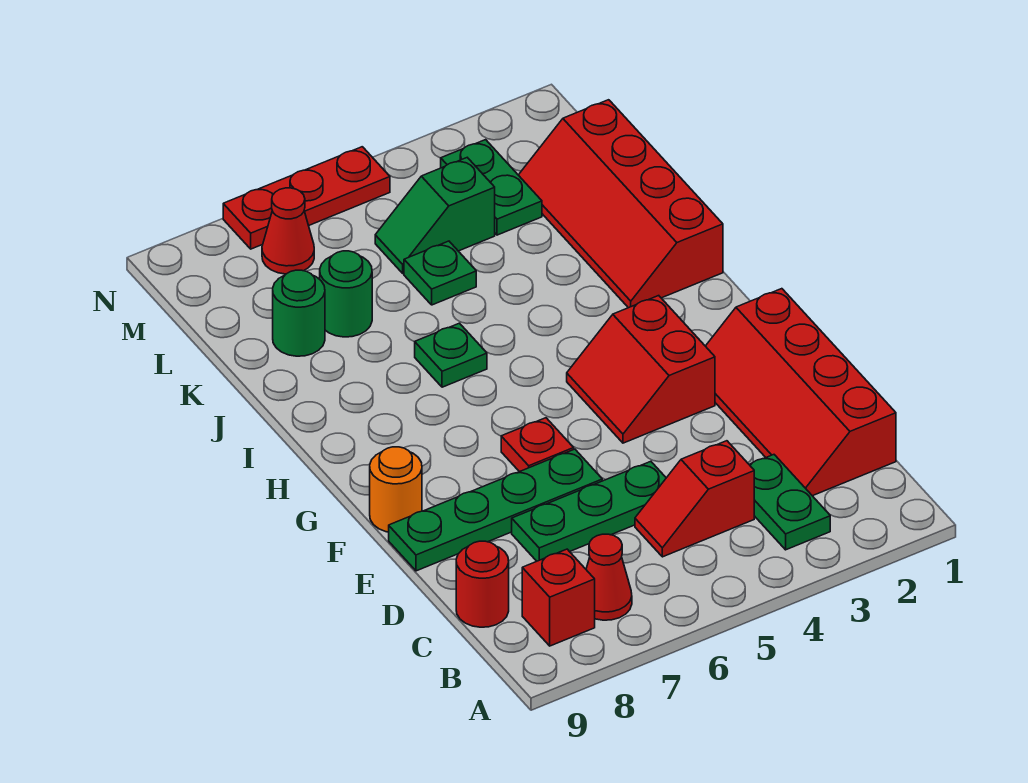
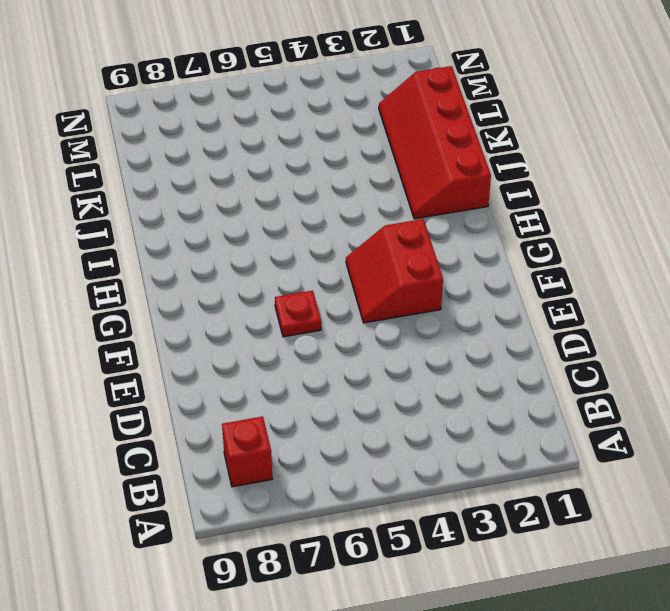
none -> green plate B3:C3 level 1
none -> red cone B7 level 1
none -> red slope C1:F2 level 1 top 1

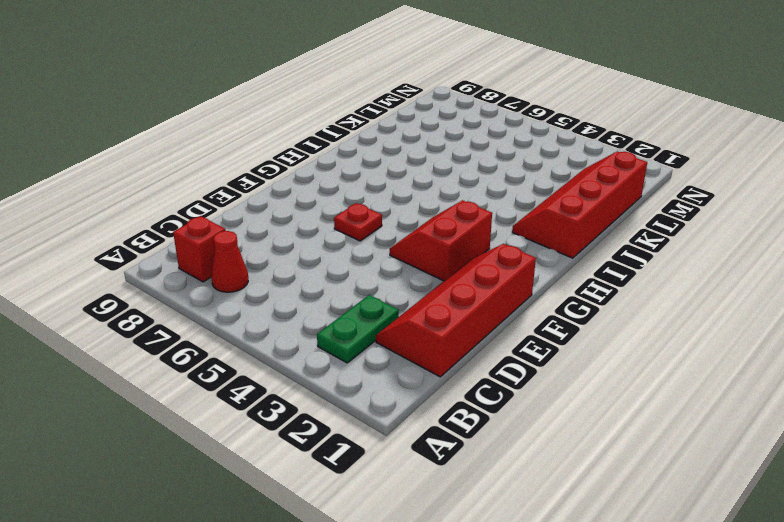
none -> red slope C4:C5 level 1 top 4
none -> red round brick C9 level 1
none -> green plate D5:D7 level 1

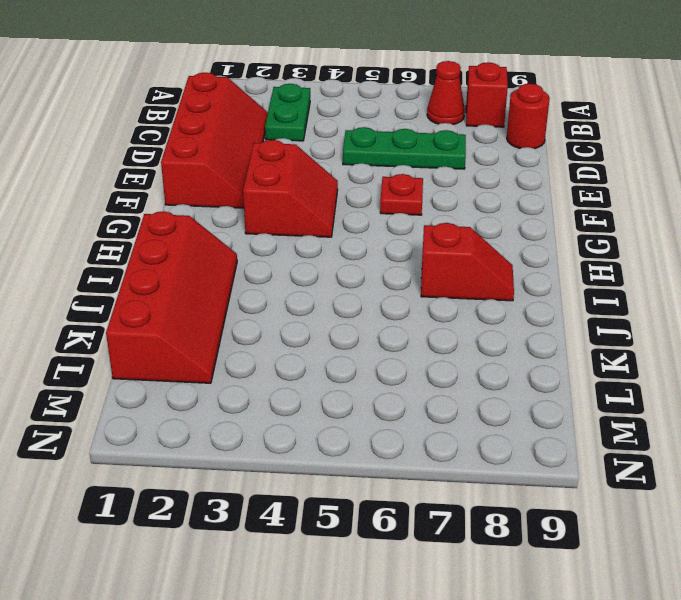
red slope I7:I8 level 1 top 7 -> red slope C4:C5 level 1 top 4
none -> green plate E6:E9 level 1
none -> orange round brick F9 level 1
none -> green plate I6 level 1

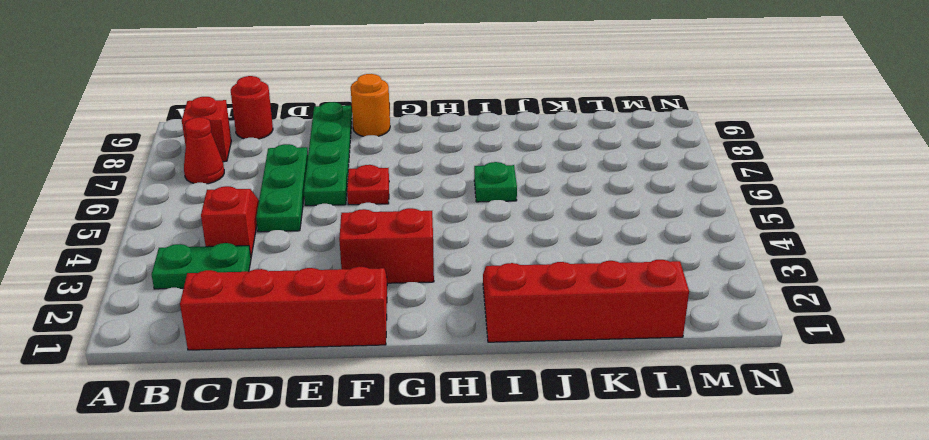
none -> green plate K5 level 1
none -> green round brick K7 level 1
none -> green round brick K8 level 1

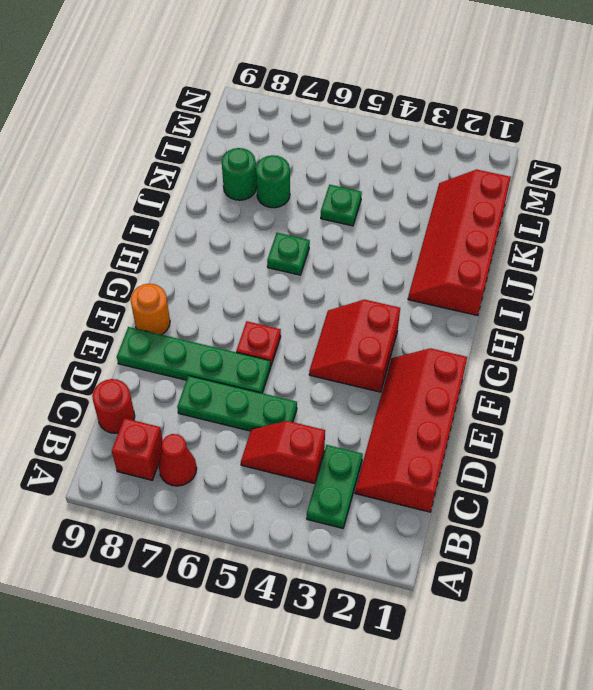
none -> green plate L3:M3 level 1
none -> green slope L4:L5 level 1 top 4
none -> red cone M7 level 1

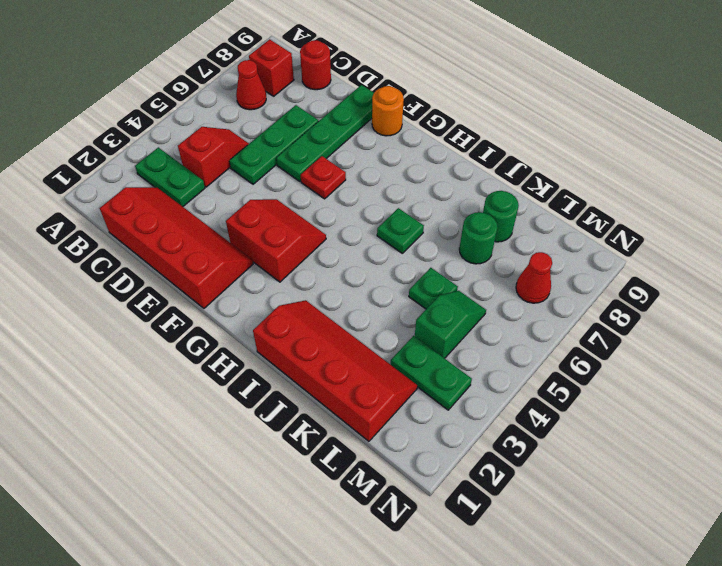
none -> red plate N5:N7 level 1

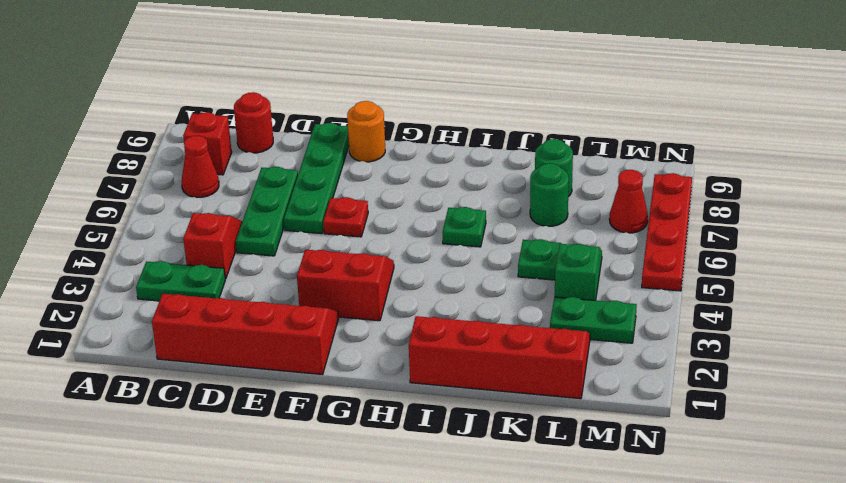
red plate N5:N8 level 1 -> red plate N5:N7 level 1

